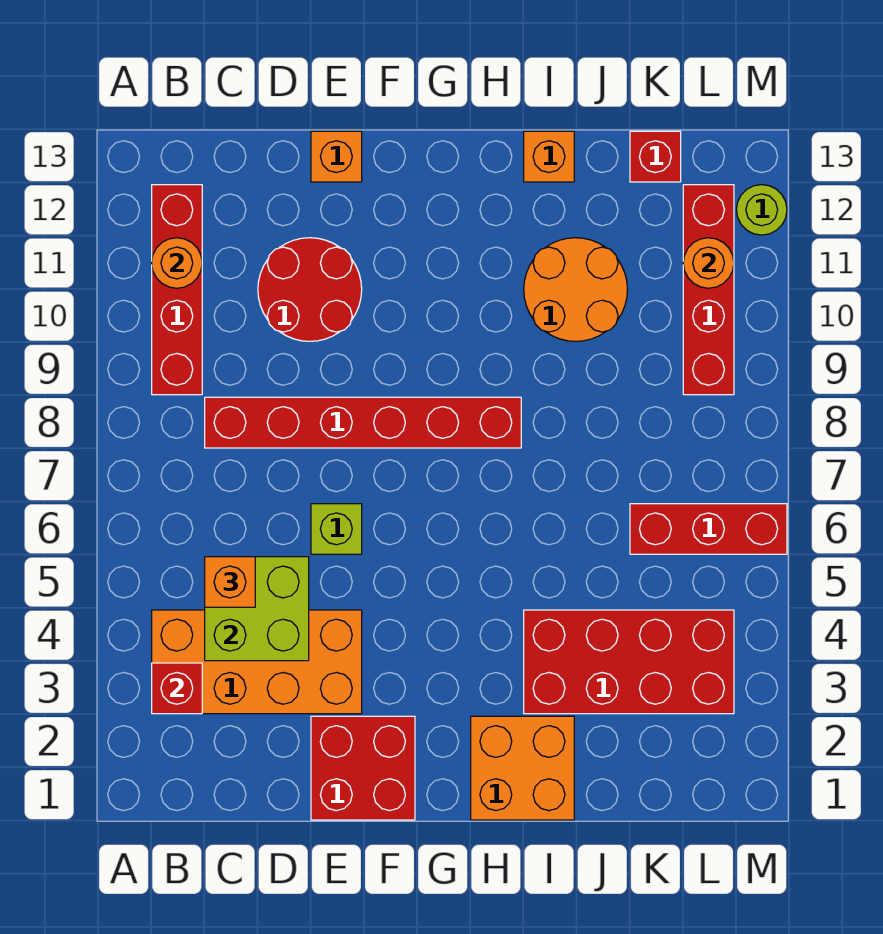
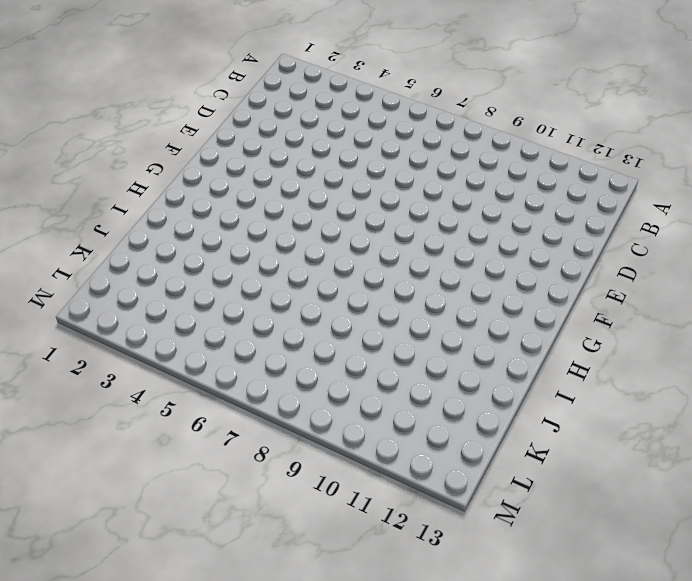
none -> orange brick B3:E4 level 1
none -> red brick B9:B12 level 1
none -> red brick C8:H8 level 1

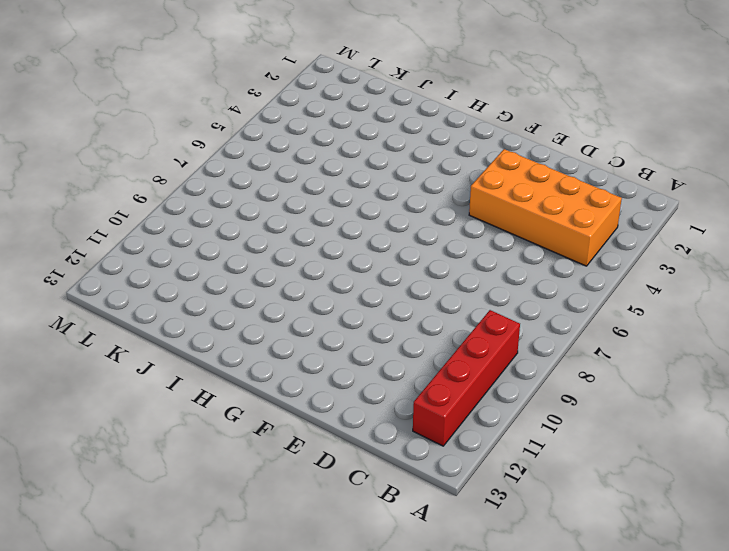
none -> red brick C8:H8 level 1
none -> red round brick D10:E11 level 1
none -> red brick E1:F2 level 1

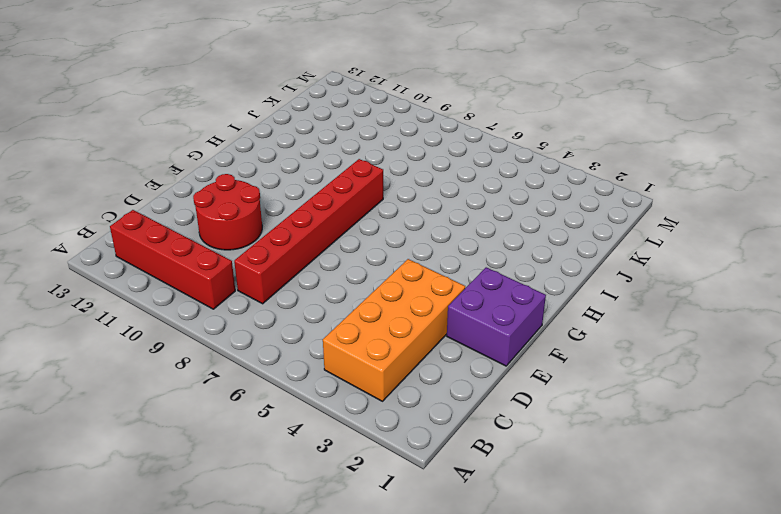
purple brick E1:F2 level 1 -> red brick E1:F2 level 1
none -> lime brick E6 level 1
none -> orange brick E13 level 1
none -> orange brick H1:I2 level 1

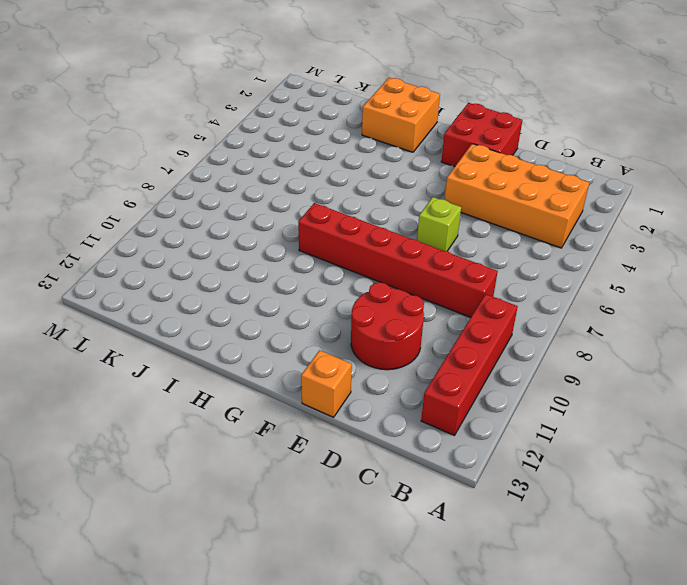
none -> red brick I3:L4 level 1
none -> orange round brick I10:J11 level 1
none -> orange brick I13 level 1

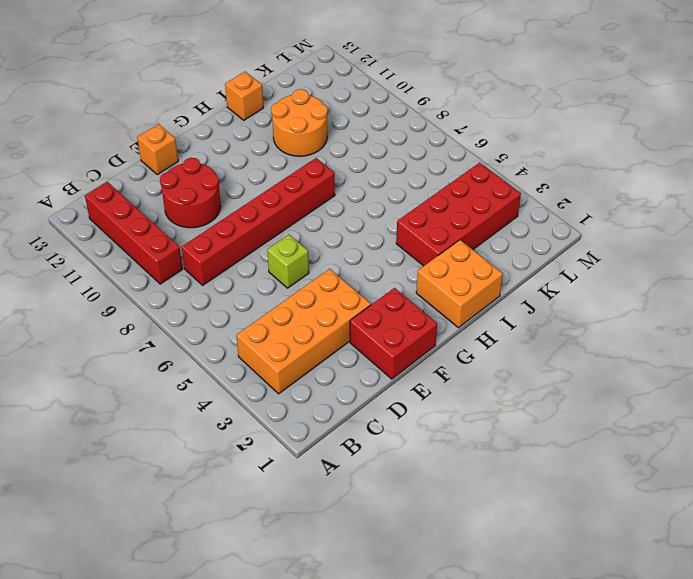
none -> red brick K6:M6 level 1
none -> red brick K13 level 1
none -> red brick L9:L12 level 1

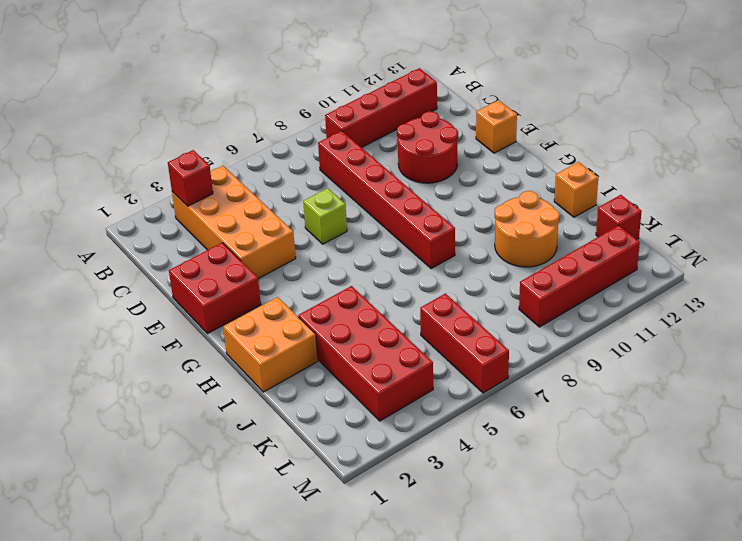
none -> lime round brick M12 level 1
none -> orange round brick B11 level 2
none -> lime brick C4:D5 level 2

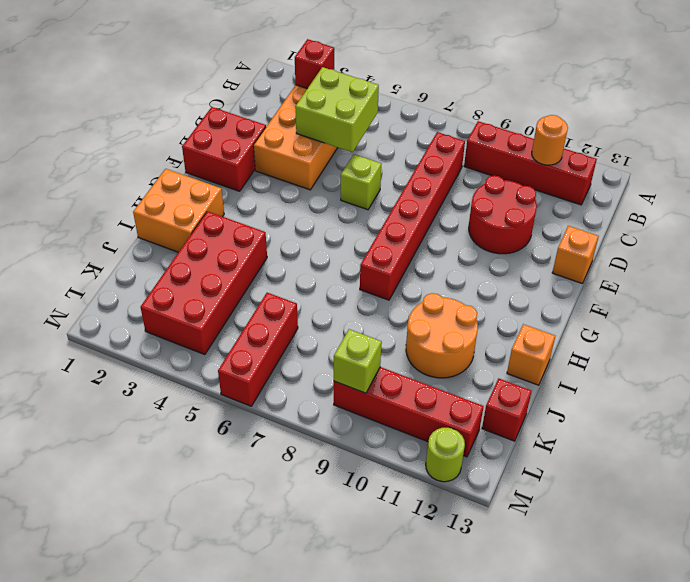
lime brick L9 level 2 -> none
none -> orange round brick L11 level 2
none -> orange brick C5 level 3

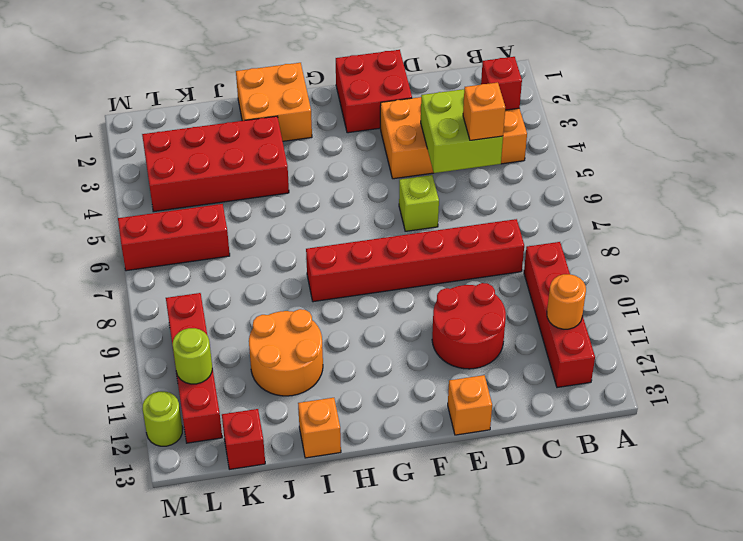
lime round brick L11 level 2 -> orange round brick L11 level 2

